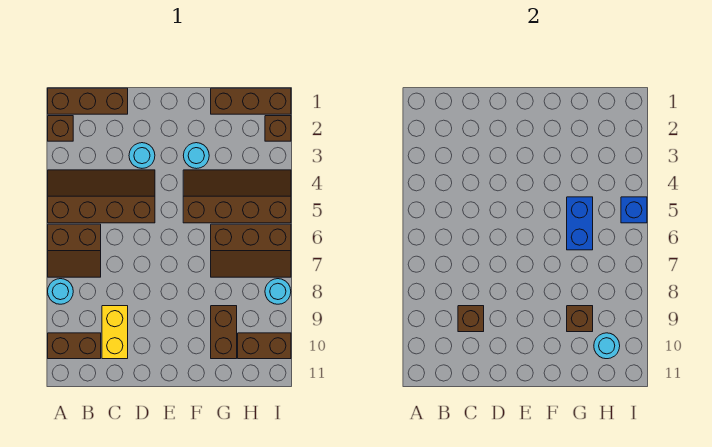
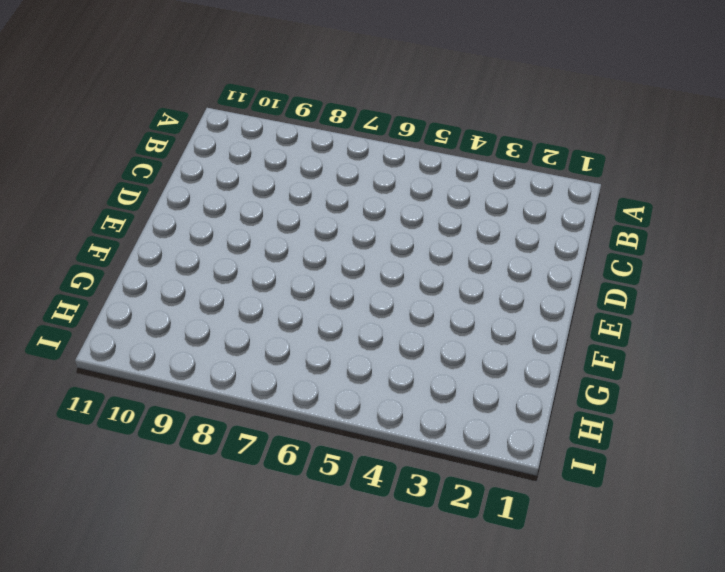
none -> brown brick A1:C1 level 1
none -> brown brick A2 level 1
none -> brown slope A4:D5 level 1 top 5

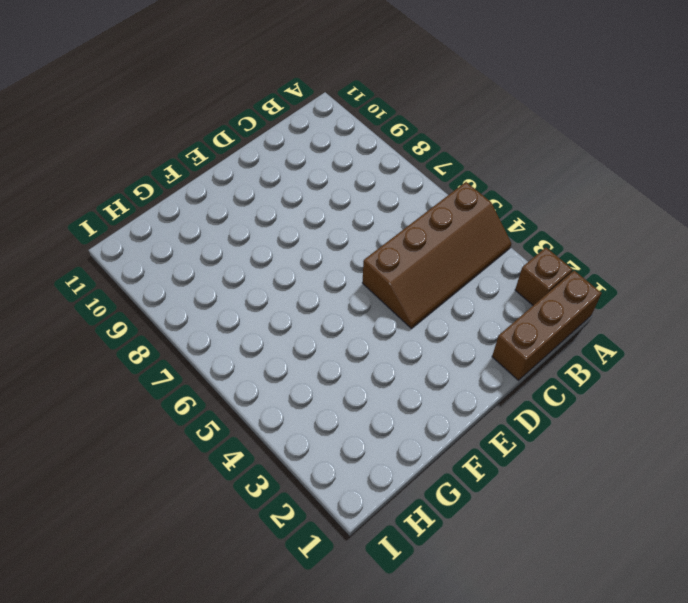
none -> brown slope A6:B7 level 1 top 6
none -> cyan round brick A8 level 1
none -> brown brick A10:B10 level 1

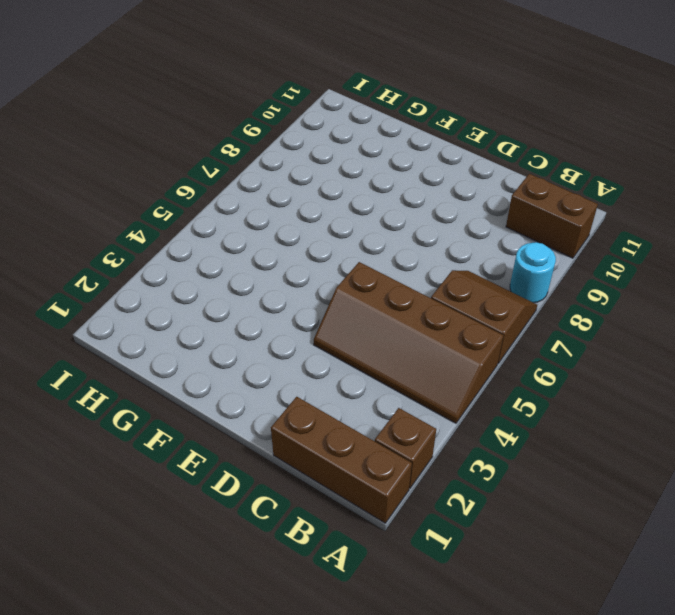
none -> yellow brick C9:C10 level 1
none -> cyan round brick D3 level 1
none -> cyan round brick F3 level 1

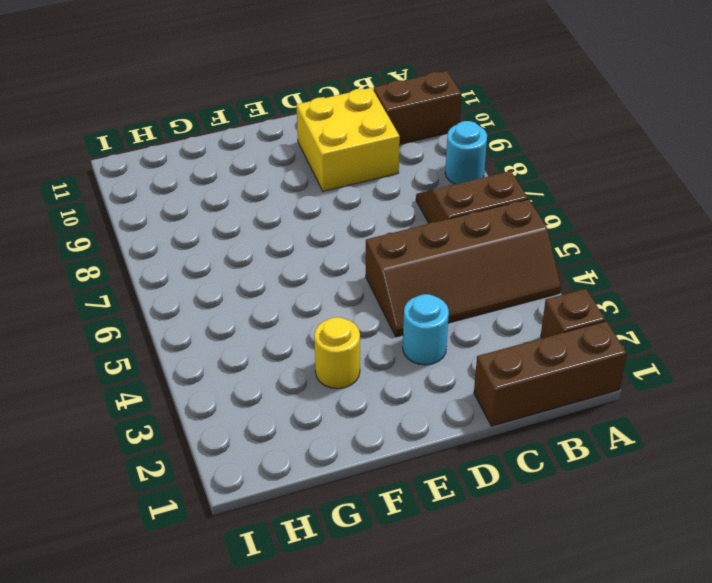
yellow brick C9:D10 level 1 -> yellow brick C9:C10 level 1
yellow round brick F3 level 1 -> cyan round brick F3 level 1
none -> brown slope F4:I5 level 1 top 5
none -> brown brick G1:I1 level 1
none -> brown slope G6:I7 level 1 top 6

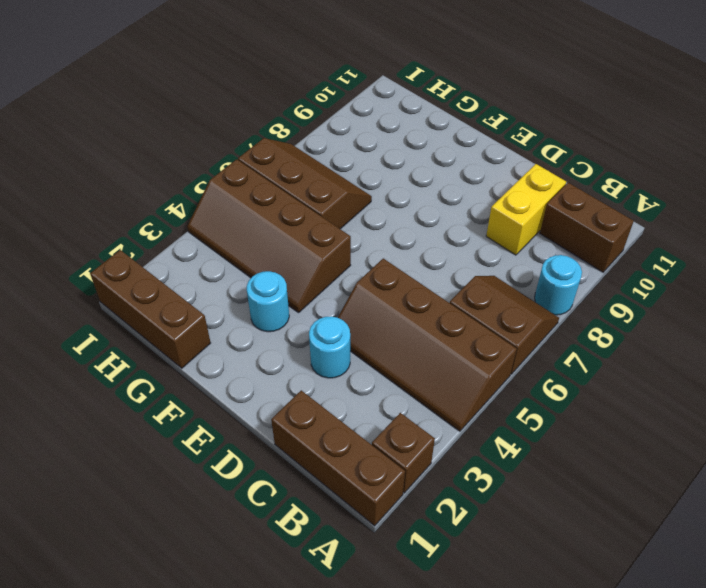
none -> brown brick G9:G10 level 1
none -> brown brick H10:I10 level 1
none -> brown brick I2 level 1

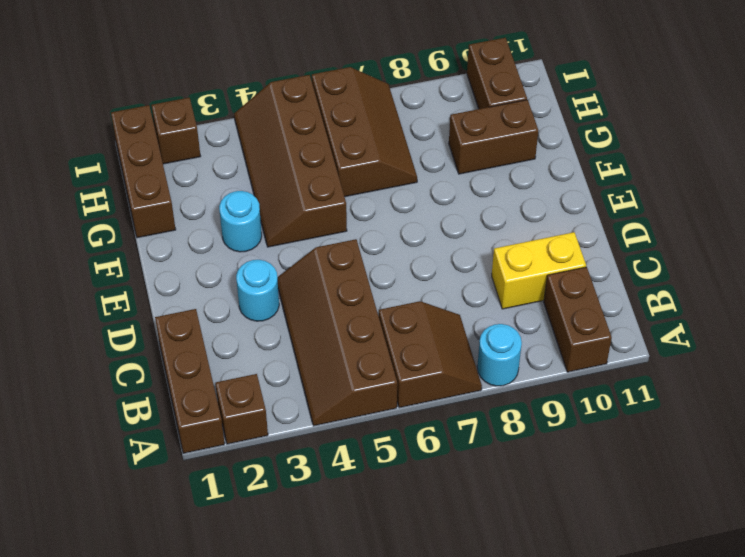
none -> cyan round brick I8 level 1
none -> brown brick C9 level 2
none -> blue brick G5:G6 level 2

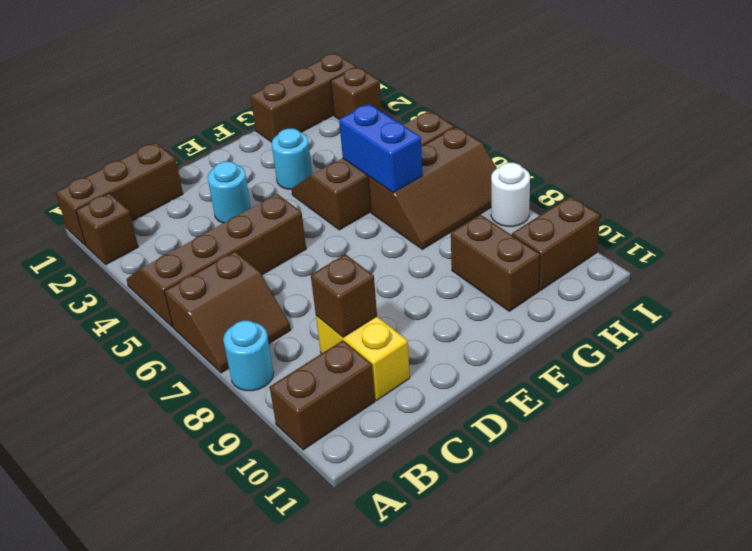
white round brick I8 level 1 -> cyan round brick I8 level 1
none -> brown brick G9 level 2
none -> cyan round brick H10 level 2
none -> blue brick I5 level 2

